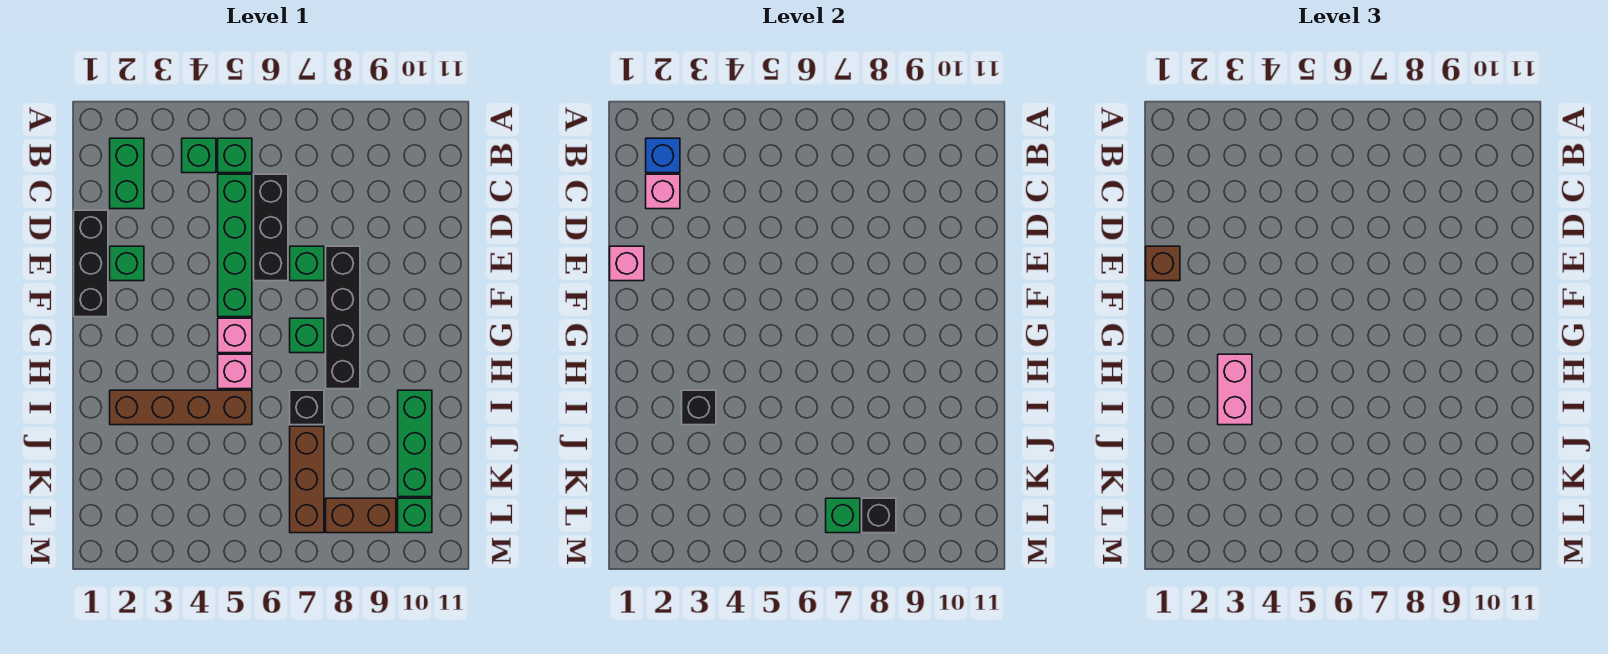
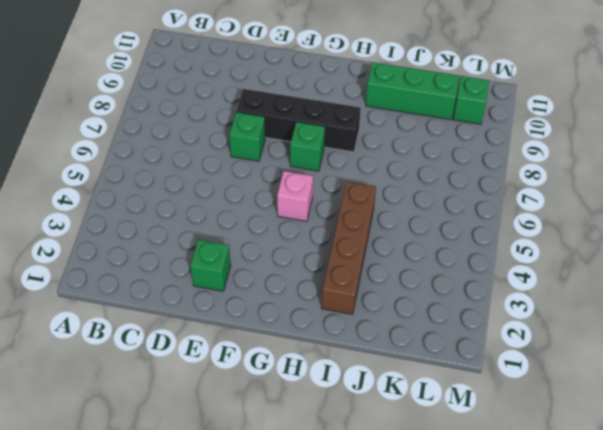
none -> green brick B2:C2 level 1
none -> green brick B4 level 1
none -> green brick B5 level 1

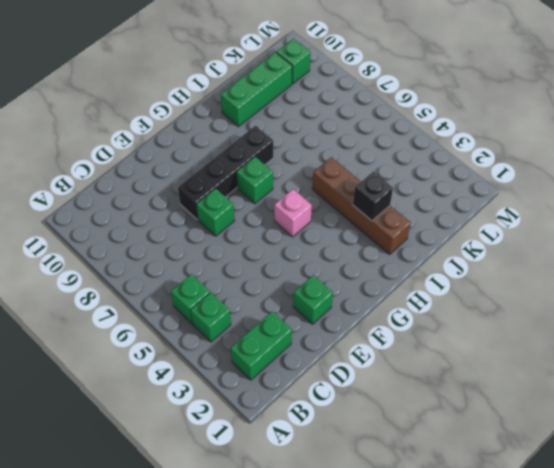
none -> green brick C5:F5 level 1
none -> black brick C6:E6 level 1
none -> black brick D1:F1 level 1

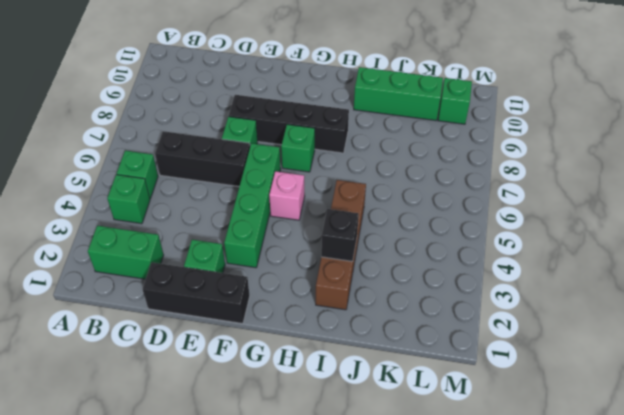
green brick F3:F6 level 1 -> green brick C5:F5 level 1
none -> pink brick H5 level 1
none -> black brick I7 level 1
none -> brown brick J7:L7 level 1

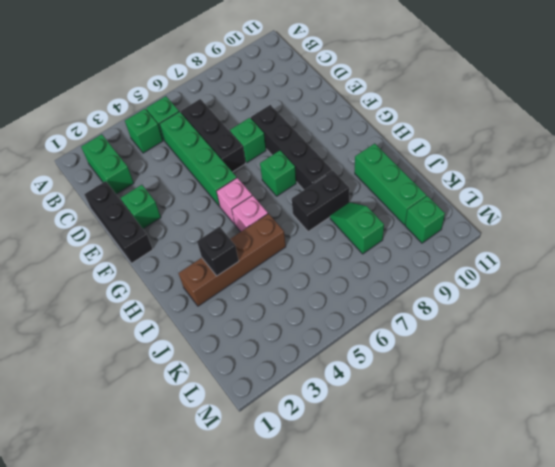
black brick I7:I8 level 1 -> black brick I7 level 1
green slope J8:K8 level 1 top K -> none
none -> brown brick J7:L7 level 1
none -> brown brick L8:L9 level 1
none -> blue brick B2 level 2

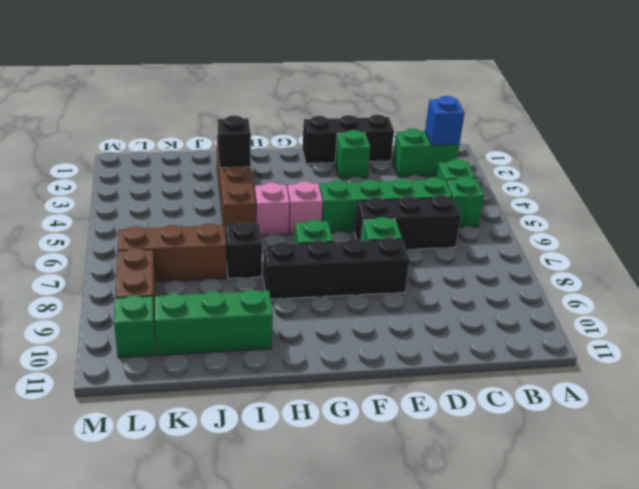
none -> pink brick C2 level 2
none -> pink brick E1 level 2
none -> green brick L7 level 2

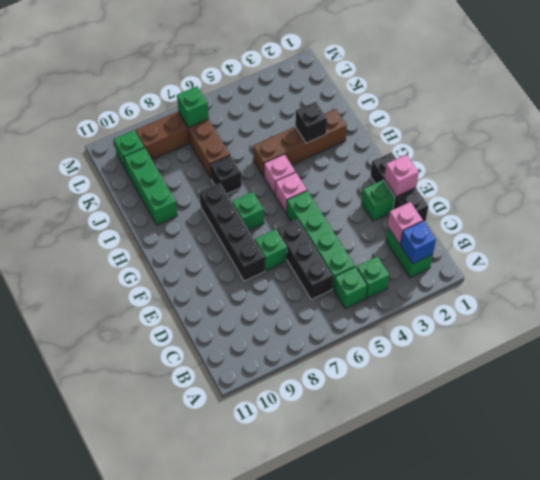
none -> black brick L8 level 2
none -> brown brick E1 level 3
none -> pink brick H3:I3 level 3

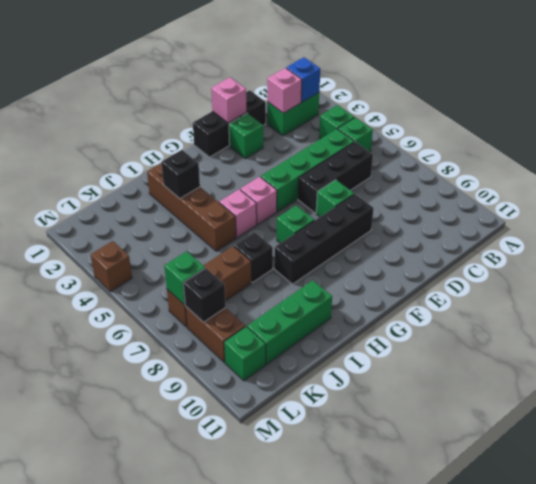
brown brick M4 level 1 -> brown brick E1 level 3
none -> pink brick H3:I3 level 3

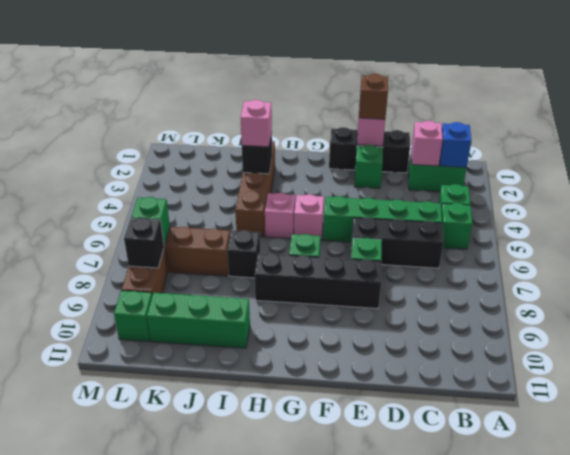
pink brick I3 level 3 -> pink brick H3:I3 level 3

